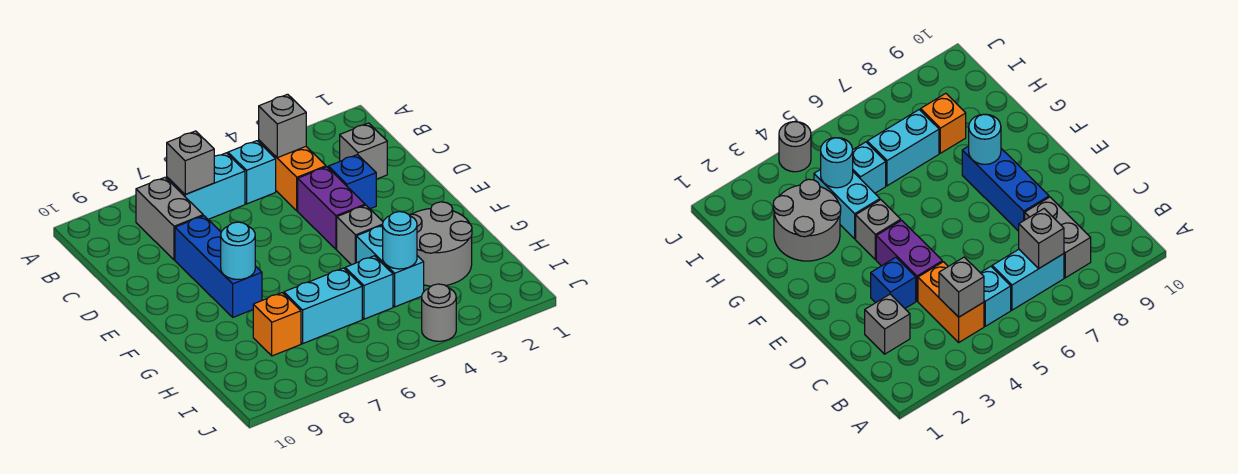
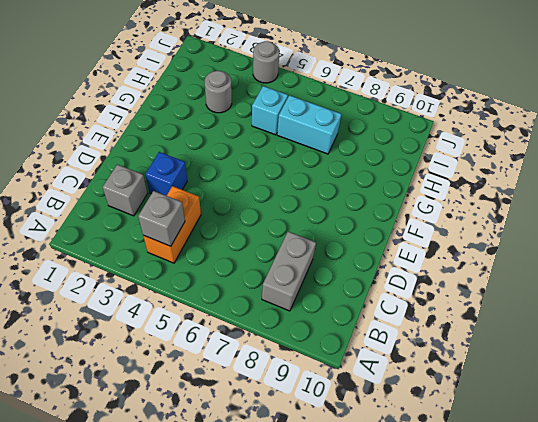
grey round brick H3 level 1 -> grey round brick G2:H3 level 1
none -> cyan brick B5 level 1
none -> cyan brick B6:B7 level 1
none -> purple brick D4:E4 level 1

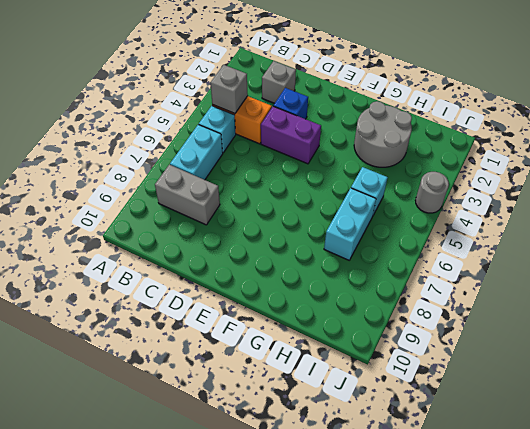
none -> blue brick D8:F8 level 1
none -> grey brick F4 level 1
none -> cyan brick G4:H4 level 1

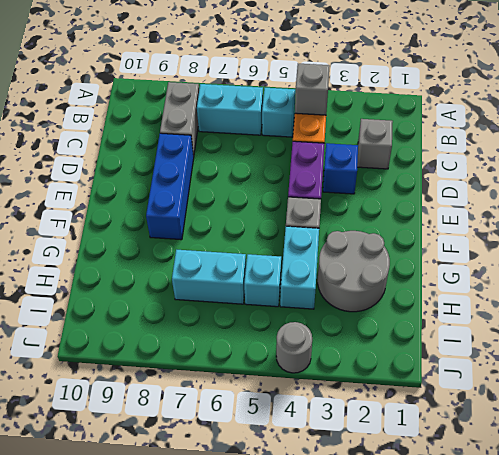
none -> orange brick H8 level 1
none -> grey brick B7 level 2
none -> cyan round brick F8 level 2

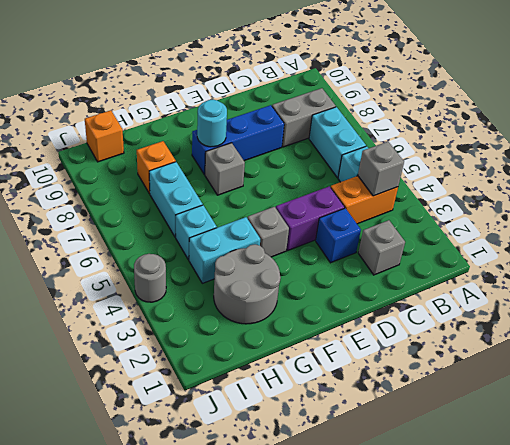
grey brick F7 level 1 -> grey brick B7 level 2
orange brick I10 level 1 -> none
none -> cyan round brick H4 level 2

